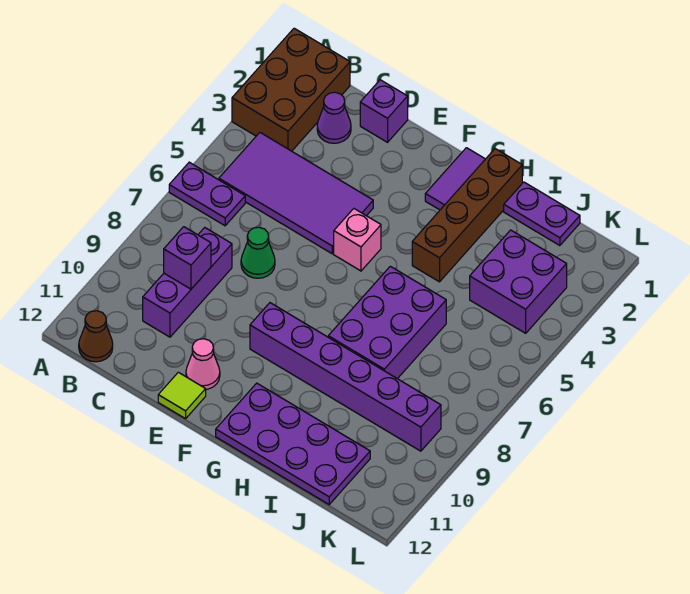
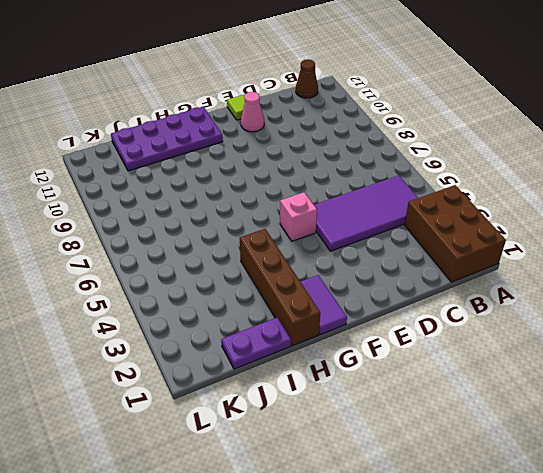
none -> purple plate A6:B6 level 1
none -> purple cone C2 level 1
none -> purple brick C8:C10 level 1

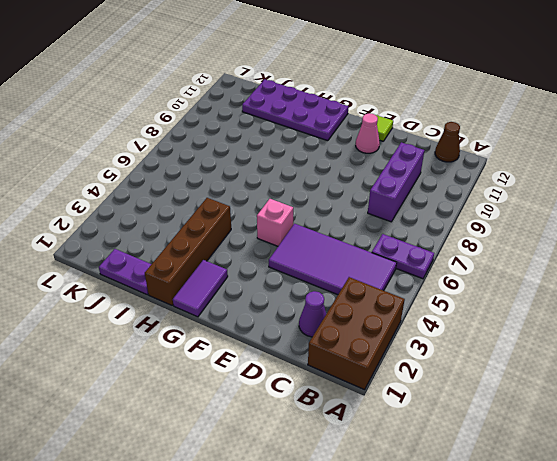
none -> purple brick D1 level 1
none -> green cone D7 level 1
none -> purple brick F9:K9 level 1

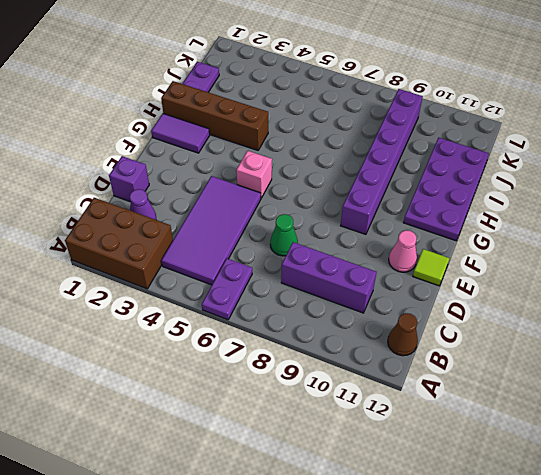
none -> purple brick H6:I8 level 1
none -> purple brick J3:K4 level 1
none -> purple brick C9 level 2

